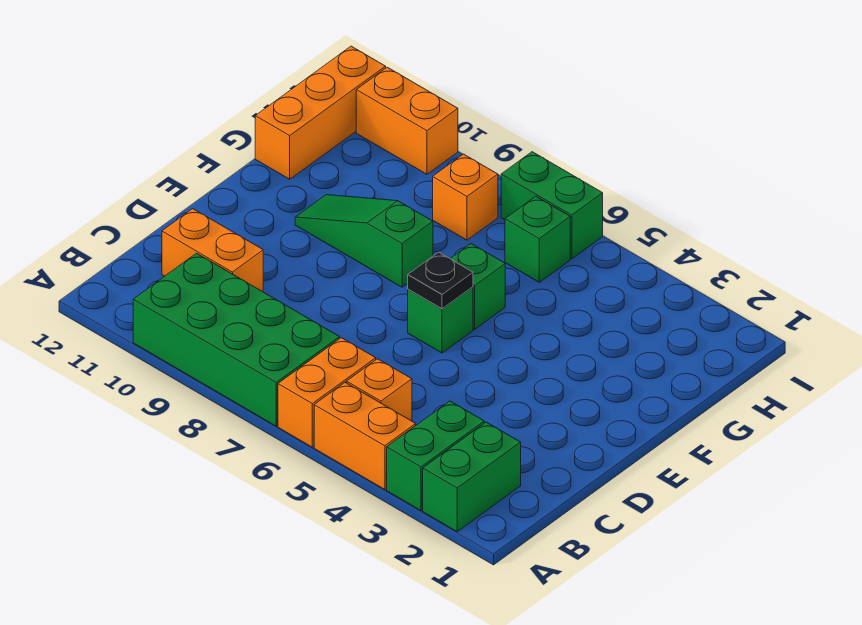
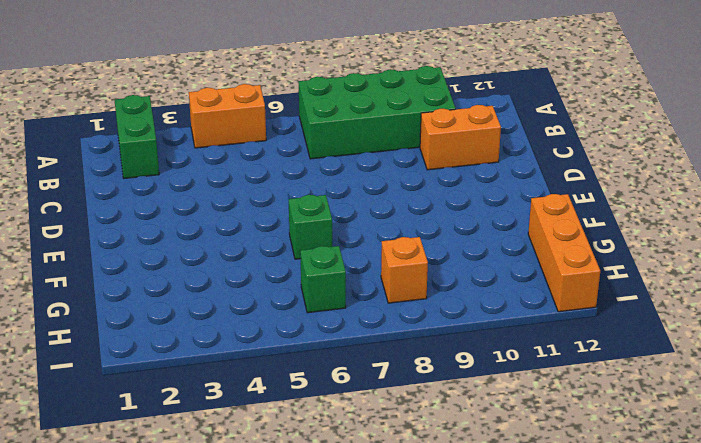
none -> green brick A3:B3 level 1
none -> orange brick A6:B6 level 1
none -> orange brick B5 level 1

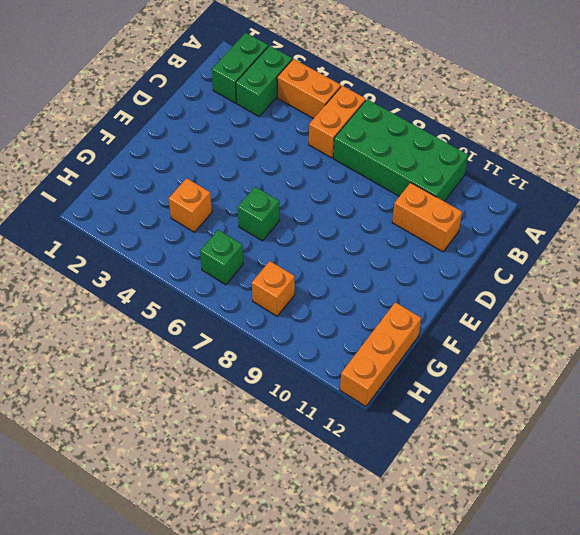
orange brick G4 level 1 -> orange brick B5 level 1
none -> green brick E6 level 1
none -> green slope F8:F10 level 1 top 8
none -> green brick I6:I7 level 1

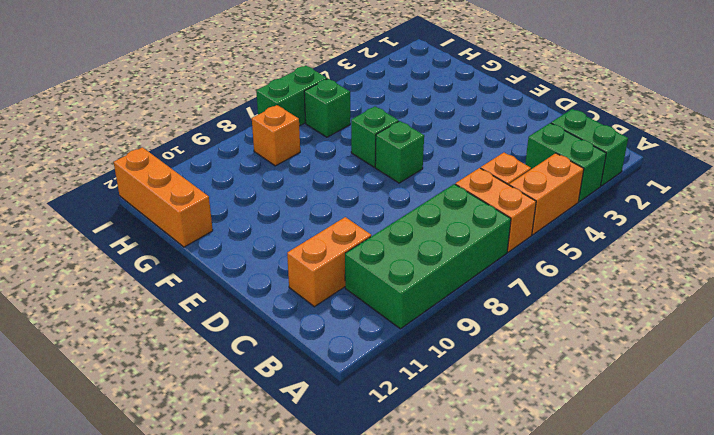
none -> green slope F8:F10 level 1 top 8
none -> orange brick I10:I11 level 1
none -> black plate E6 level 2

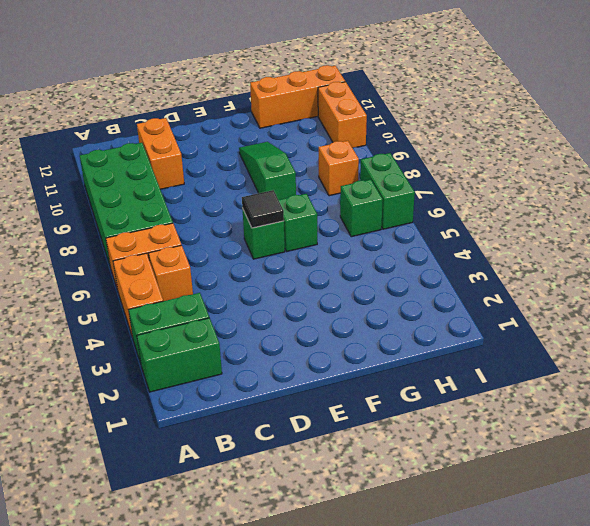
black tile E6 level 2 -> black plate E6 level 2

